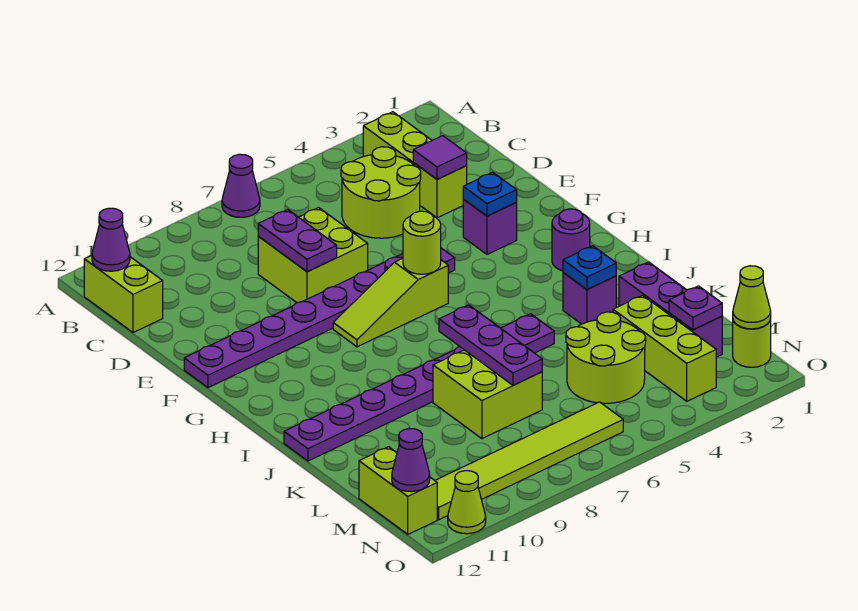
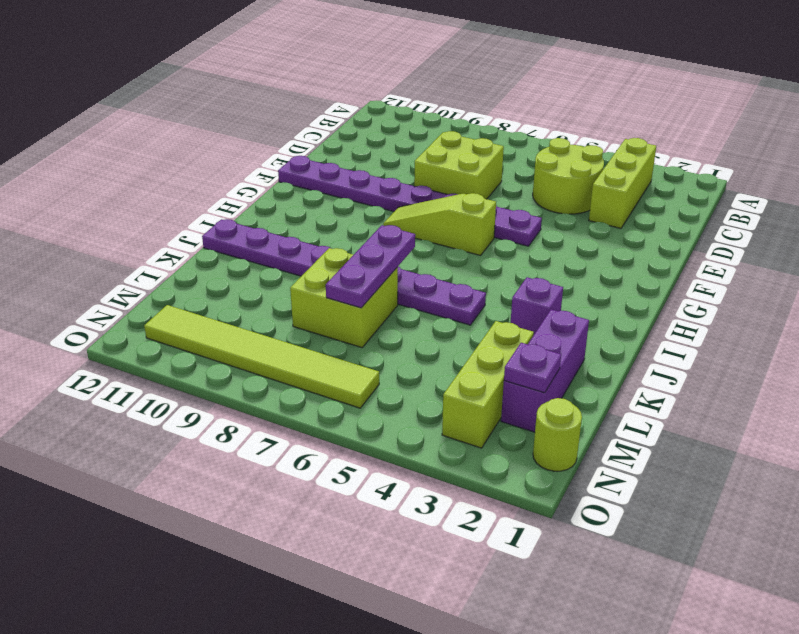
none -> purple cone A7 level 1
none -> lime brick B12:C12 level 1
none -> purple brick F3 level 1

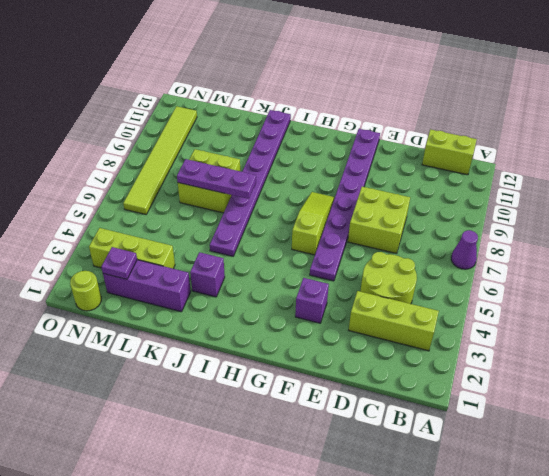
none -> purple round brick H2 level 1
none -> lime round brick L4:M5 level 1
none -> lime brick M12:N12 level 1

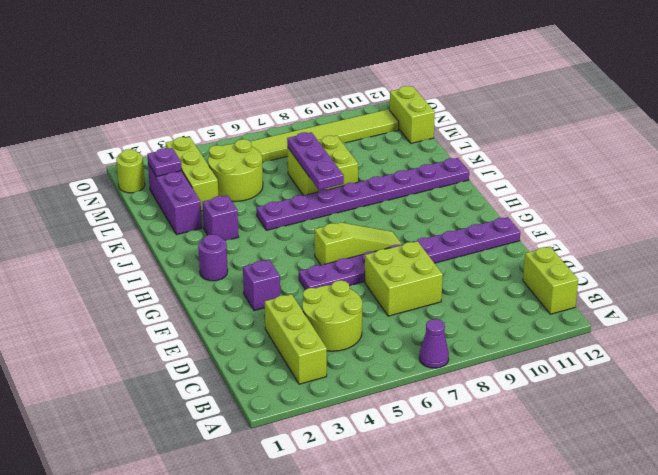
none -> lime cone O11 level 1
none -> purple cone B12 level 2
none -> purple tile D3 level 2

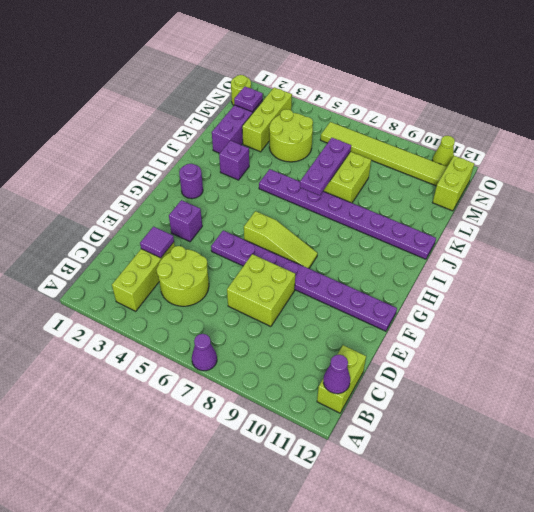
none -> purple plate D8:E8 level 2
none -> blue plate F3 level 2
none -> lime round brick G6 level 2

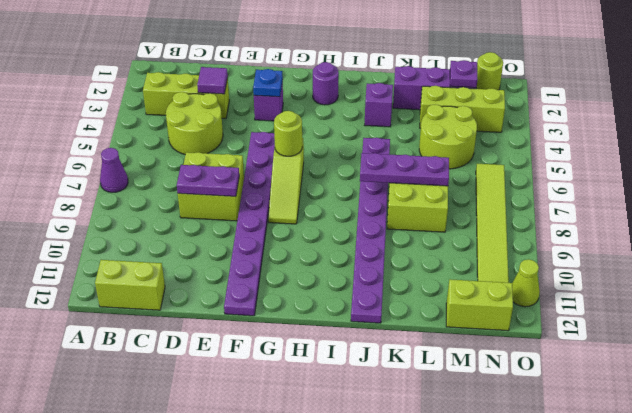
none -> purple cone B12 level 2
none -> blue plate J3 level 2
none -> lime cone N1 level 2

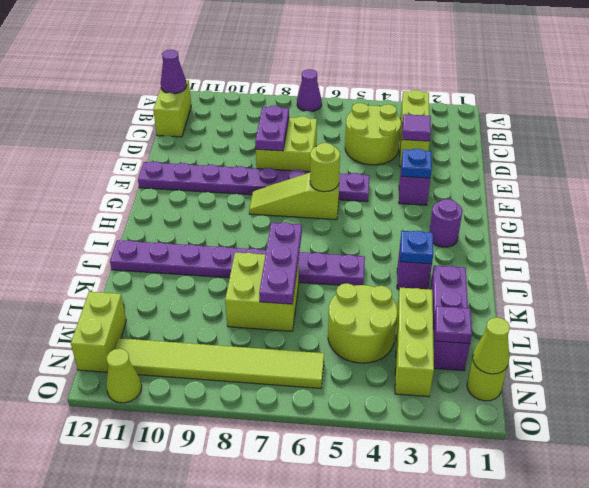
none -> purple cone N12 level 2

